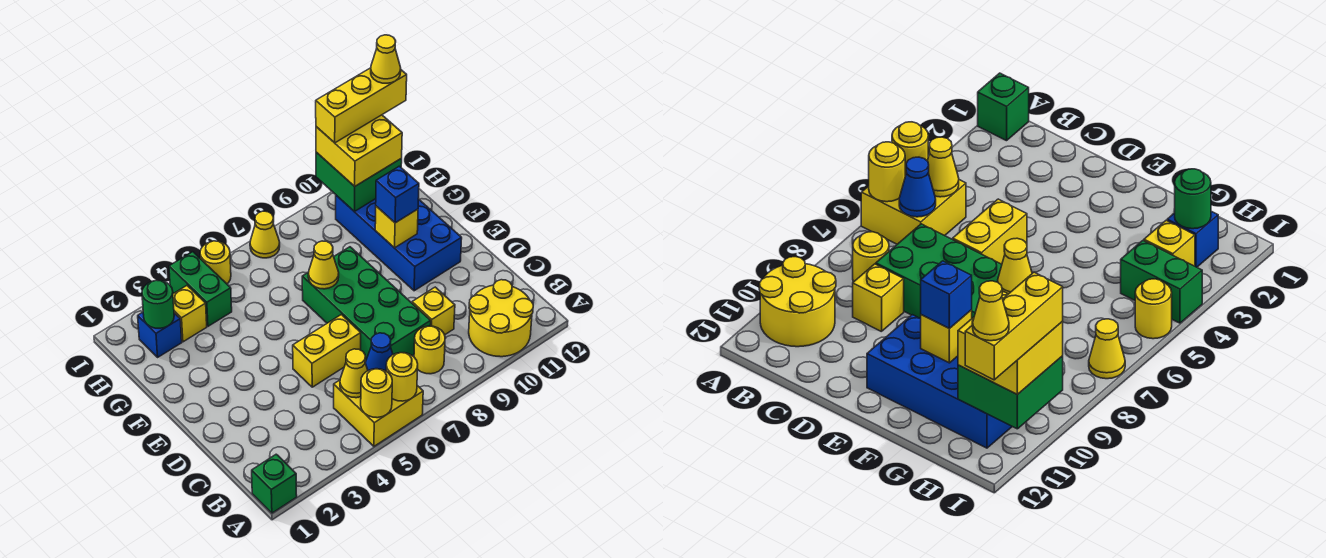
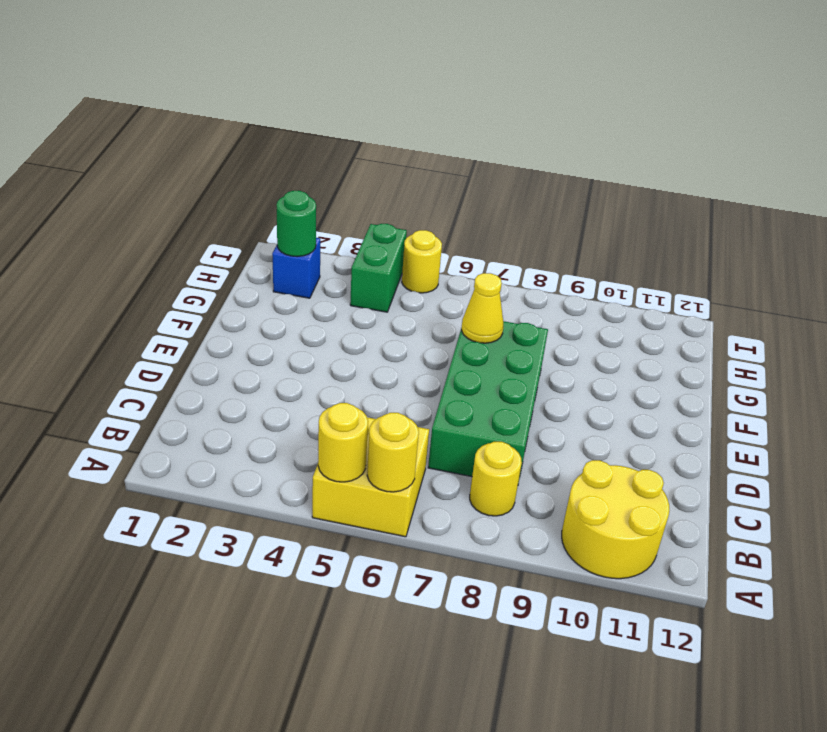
none -> green brick A1 level 1
none -> yellow brick C9 level 1
none -> yellow brick D5:D6 level 1

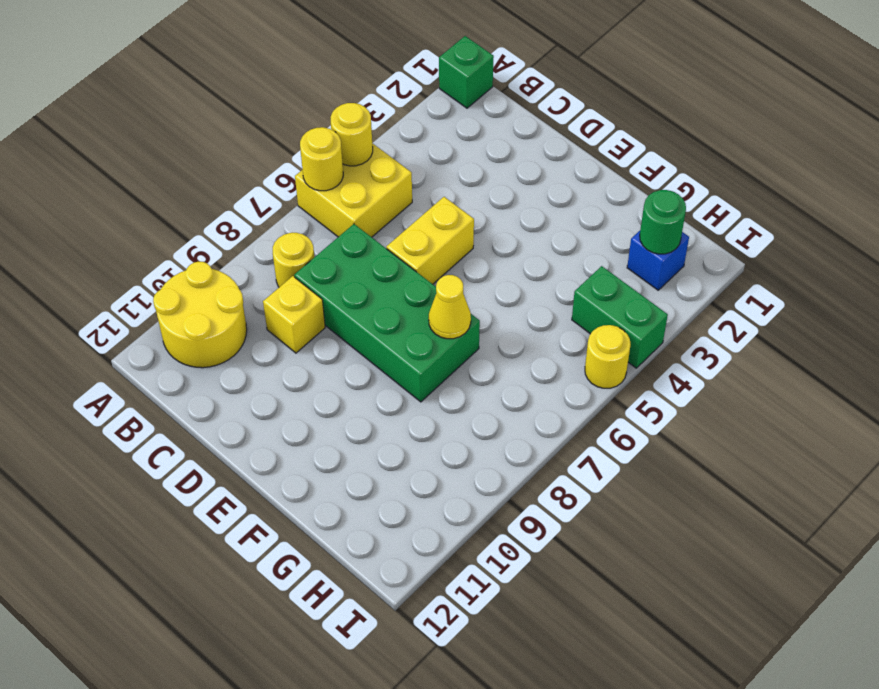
none -> blue brick E10:H11 level 1
none -> yellow brick H3 level 1
none -> yellow cone I7 level 1

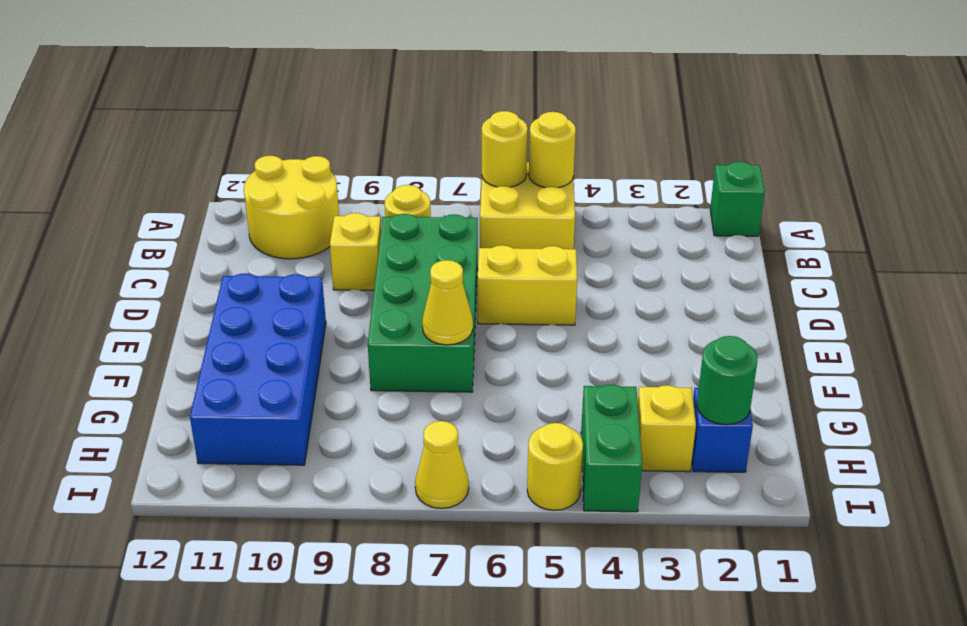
none -> yellow cone B5 level 2
none -> blue cone B6 level 2
none -> yellow brick F10 level 2

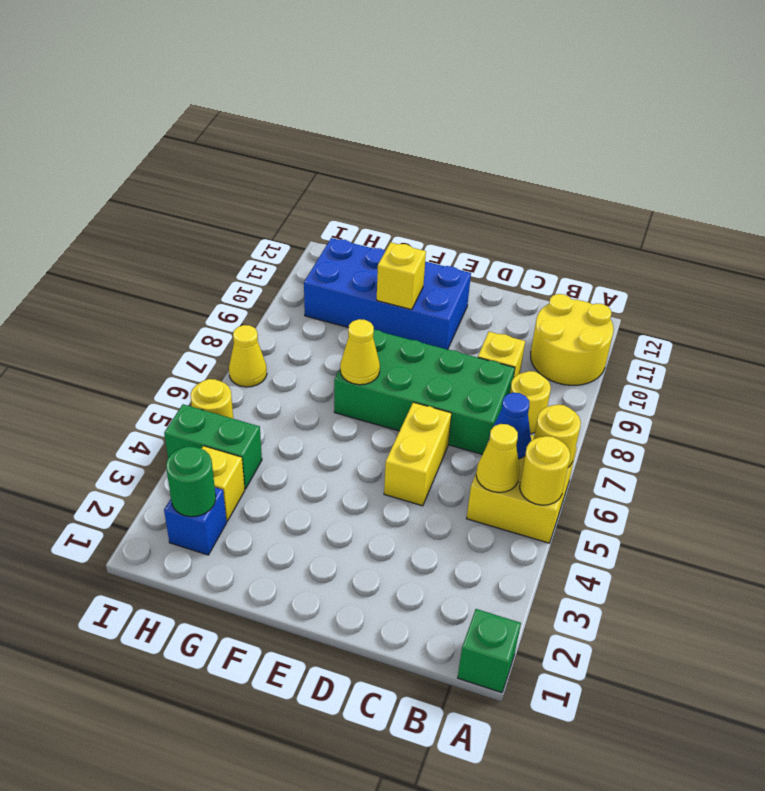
none -> green brick H10:I11 level 2
none -> blue brick F10 level 3
none -> yellow brick H10:I11 level 3

